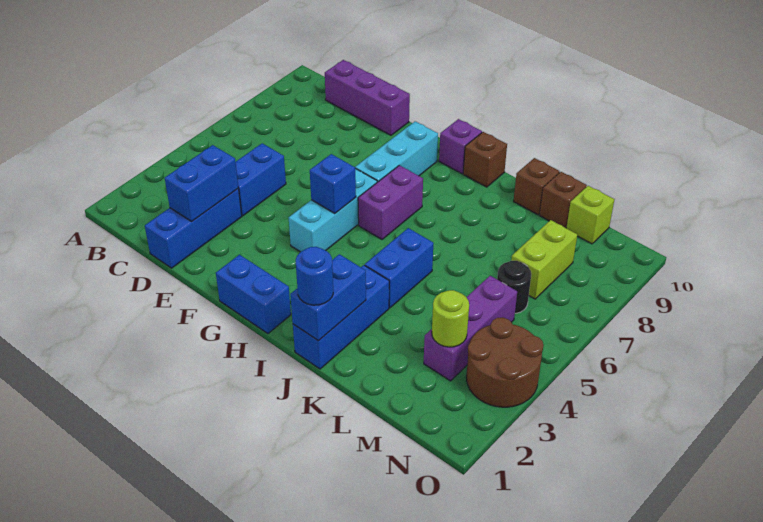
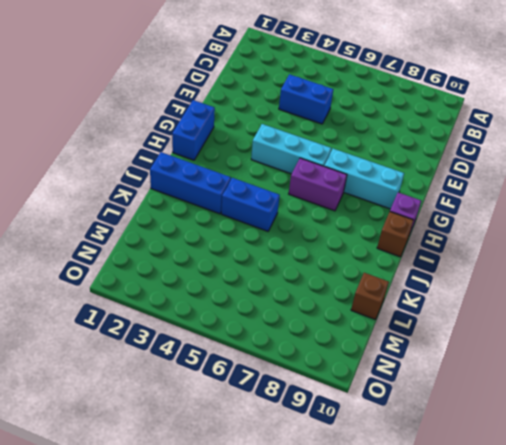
none -> purple brick C10:E10 level 1
none -> blue brick D1:D3 level 1
none -> brown brick K10 level 1

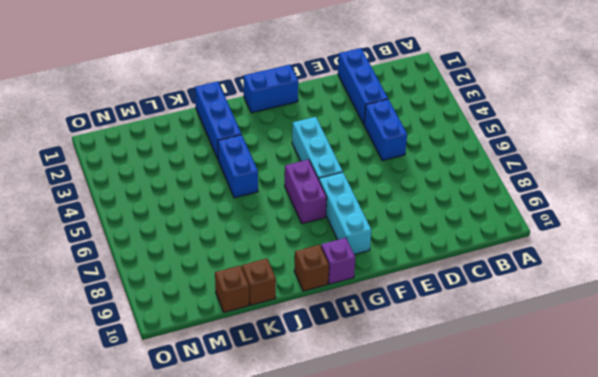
none -> purple brick C10:E10 level 1
none -> purple brick M3:M5 level 1
none -> black round brick M6 level 1

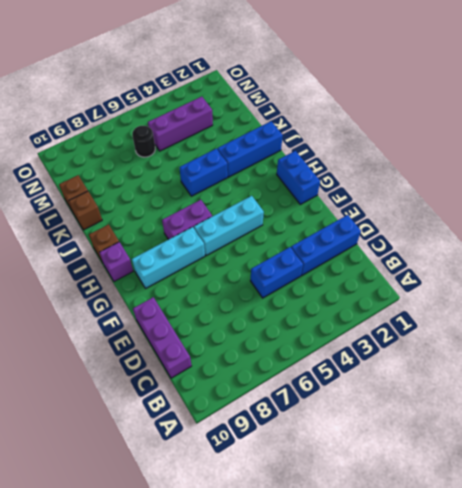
none -> lime brick M7:M8 level 1
none -> lime brick M10 level 1
none -> brown round brick N3:O4 level 1

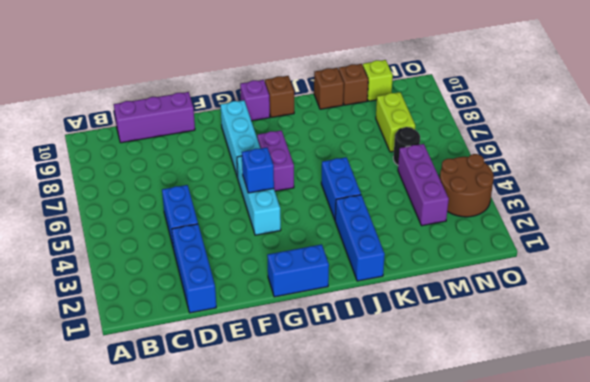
none -> blue brick D2:D3 level 2
none -> blue brick J1:J2 level 2
none -> lime round brick M3 level 2

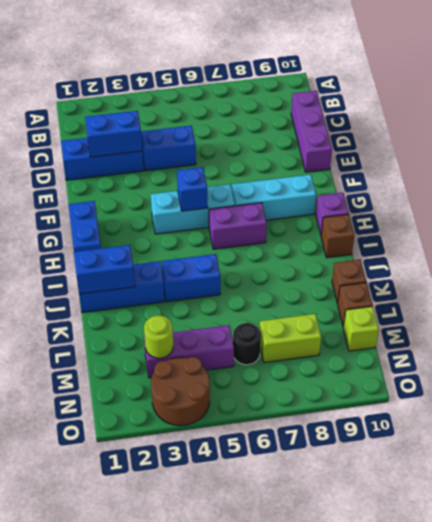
none -> blue round brick J1 level 3

